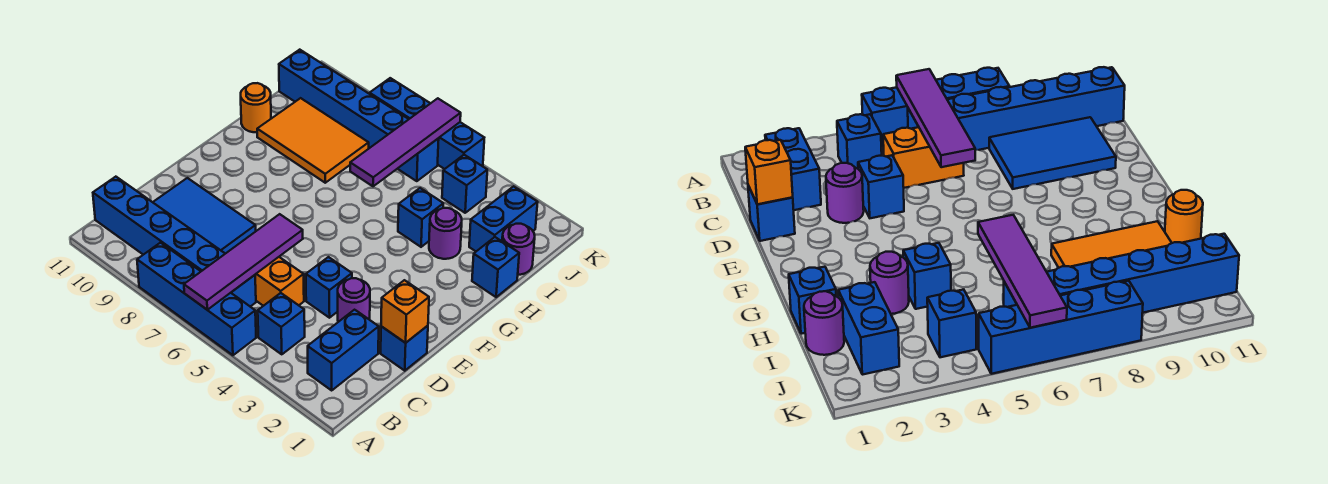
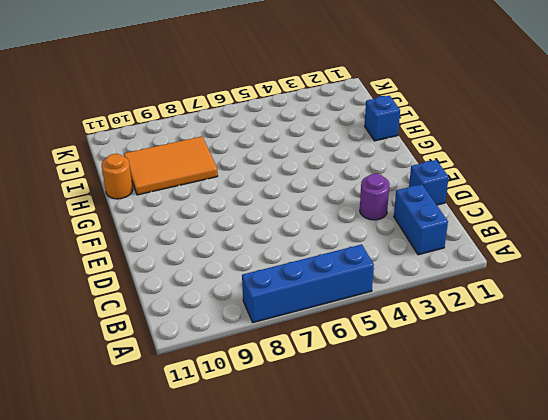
none -> blue brick B4 level 1
none -> blue brick B6:B11 level 1
none -> orange brick C5:C6 level 1

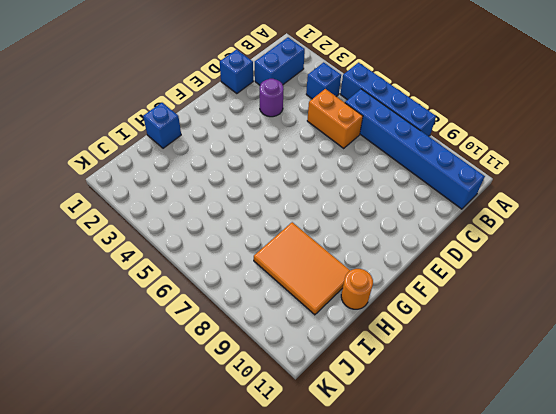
none -> blue tile C8:D10 level 1
none -> blue brick D4 level 1
none -> purple round brick H3 level 1

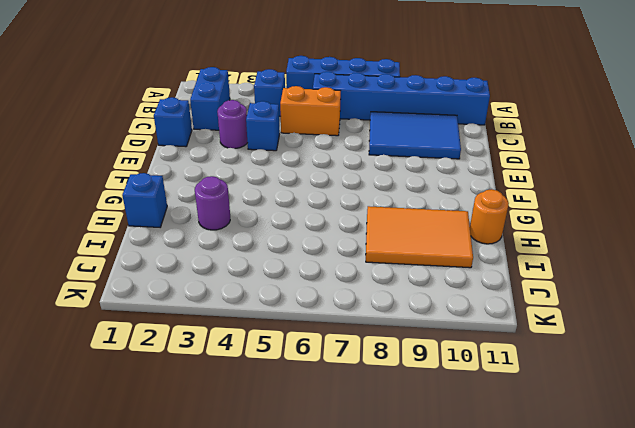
none -> blue brick H4 level 1
none -> purple round brick I1 level 1
none -> blue brick I2:J2 level 1

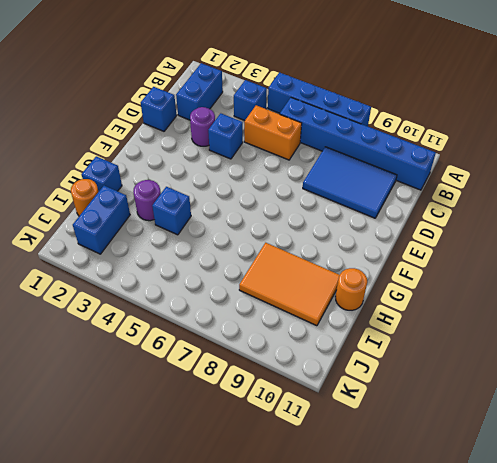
orange round brick I1 level 1 -> purple round brick I1 level 1
none -> blue brick J4 level 1
none -> blue brick J6:J11 level 1
none -> blue brick K5:K8 level 1

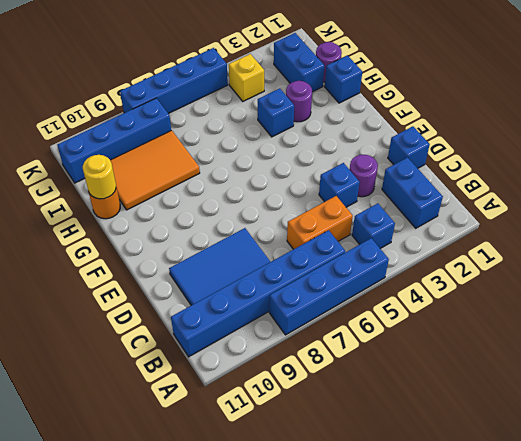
yellow round brick H11 level 2 -> none
yellow brick J4 level 1 -> blue brick J4 level 1
blue brick J8:J11 level 1 -> blue brick J6:J11 level 1
none -> purple tile A6:D6 level 2
none -> orange brick D1 level 2
none -> purple tile H6:K6 level 2

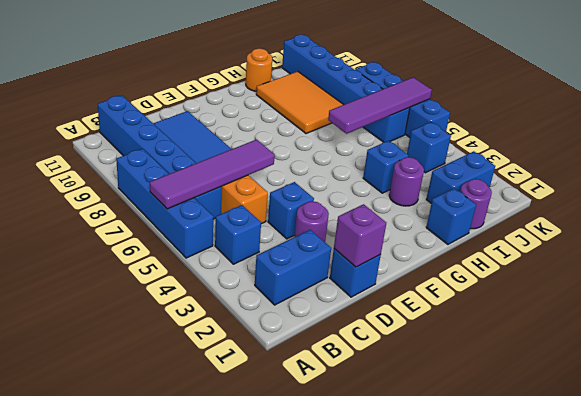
purple brick D1 level 2 -> orange brick D1 level 2

